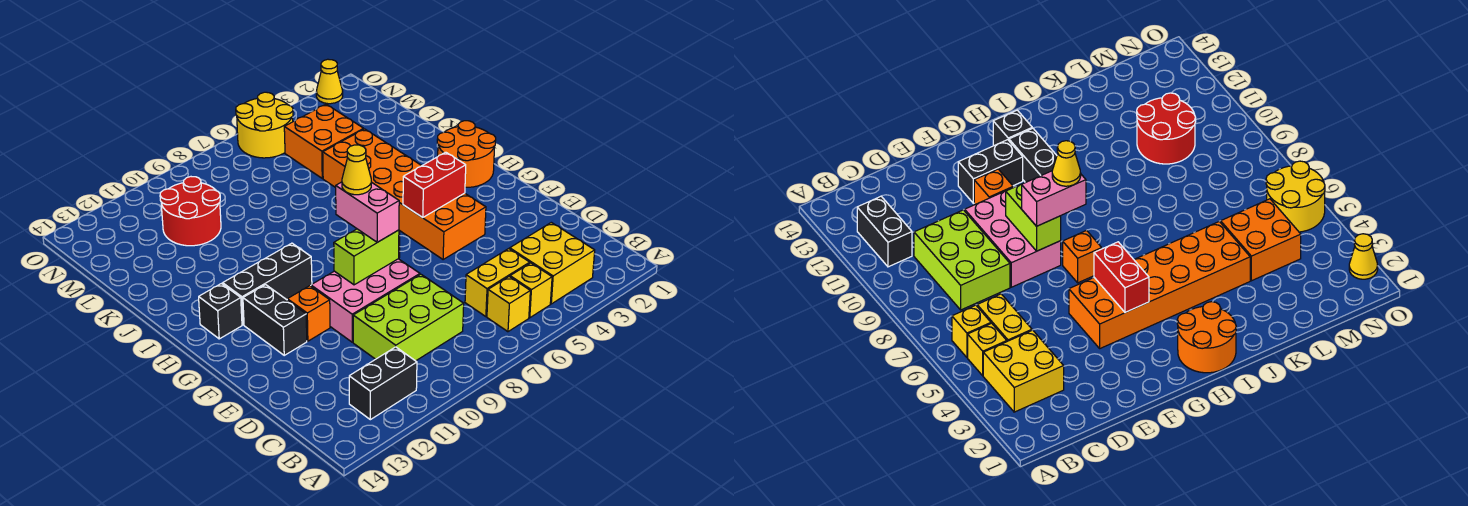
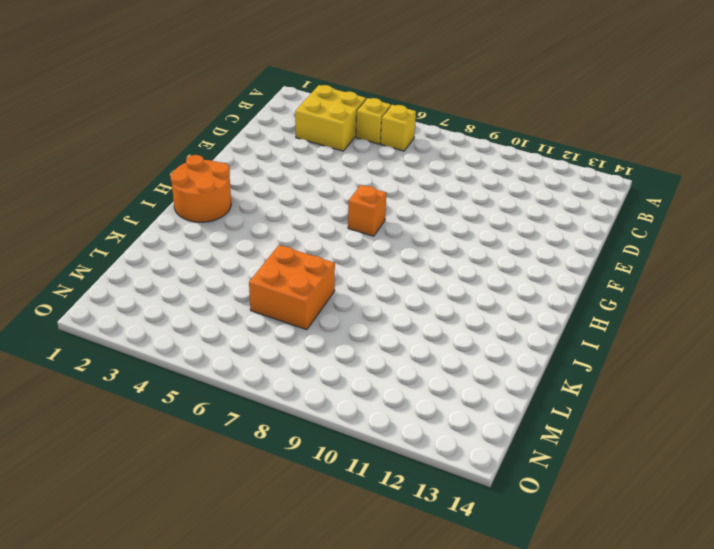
orange brick K6:L7 level 1 -> orange brick L4:M5 level 1
none -> black brick B11:B12 level 1
none -> yellow brick C5:C6 level 1
none -> lime brick C8:D10 level 1

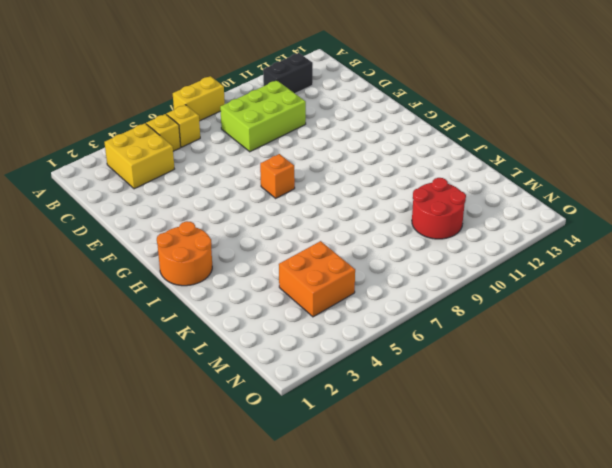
yellow brick A7:A8 level 1 -> yellow brick C5:C6 level 1
none -> pink brick E8:F10 level 1
none -> orange brick F4:K5 level 1
none -> orange brick F11 level 1

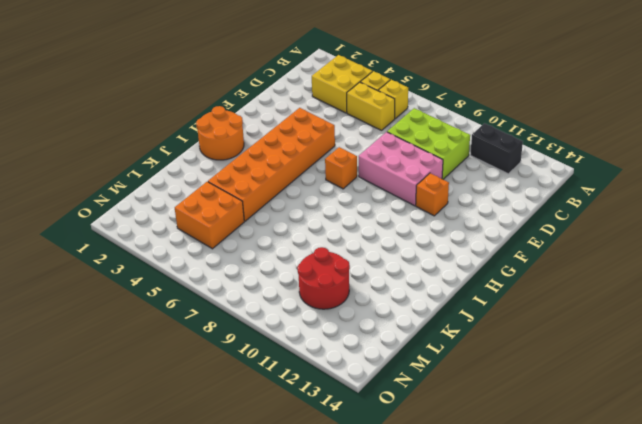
none -> black brick F12:G12 level 1
none -> black brick H10:H12 level 1
none -> black brick H13 level 1

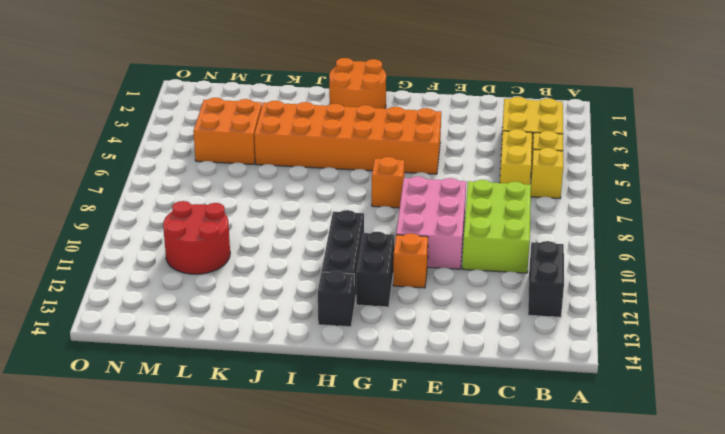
black brick G11:G12 level 1 -> black brick F12:G12 level 1
none -> yellow round brick N5:O6 level 1
none -> yellow cone O2 level 1
none -> lime brick F8:F9 level 2

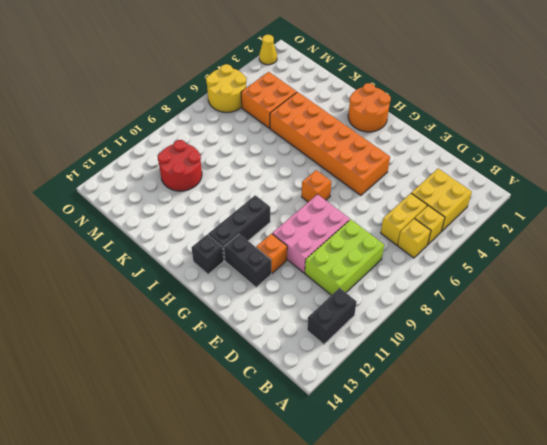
none -> lime brick F8:F9 level 2
none -> red brick G4:G5 level 2
none -> pink brick F8:G8 level 3

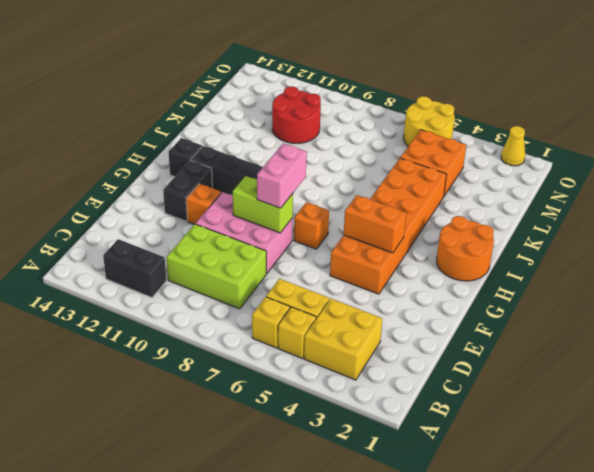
orange brick G4:G5 level 2 -> red brick G4:G5 level 2
none -> yellow cone G8 level 4

